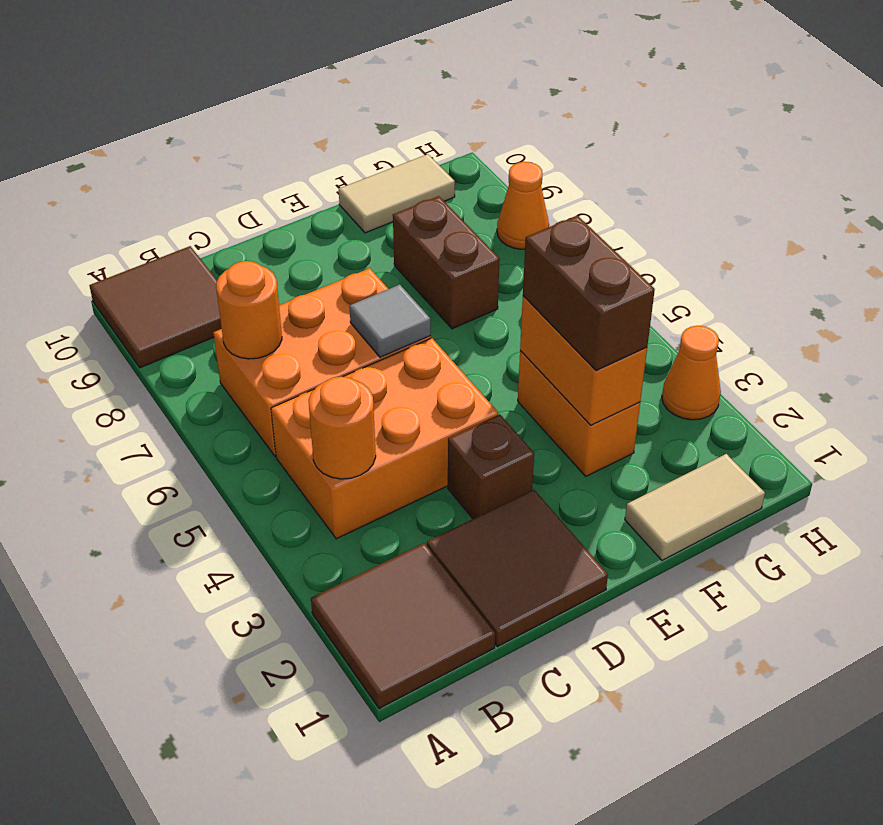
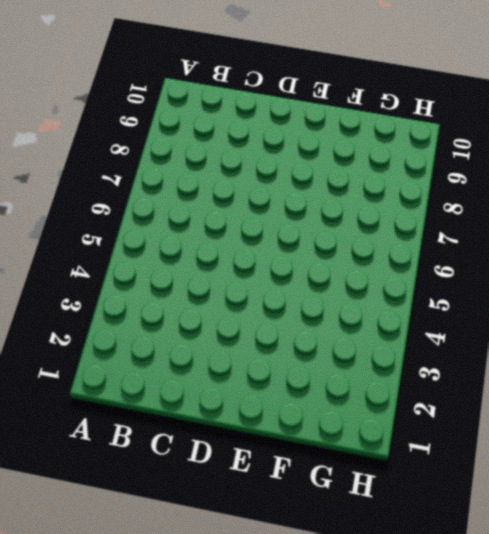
none -> brown tile A1:B2 level 1
none -> brown tile A9:B10 level 1
none -> orange brick B4:D5 level 1

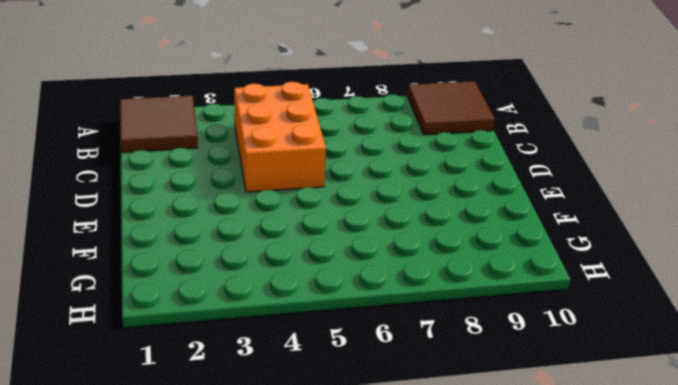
none -> orange brick B6:D7 level 1
none -> brown tile C1:D2 level 1
none -> brown brick D3 level 1

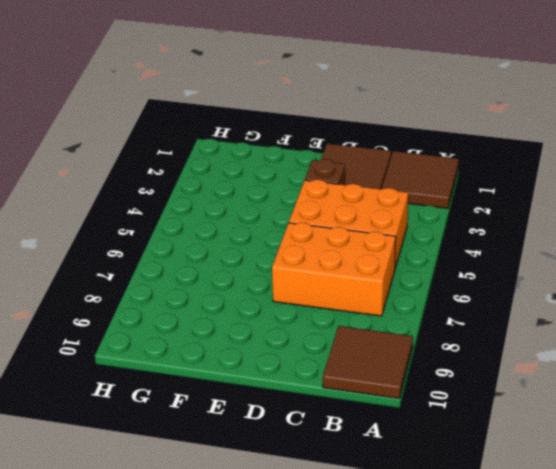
none -> tan tile F1:G1 level 1
none -> orange brick F3:F4 level 1
none -> brown brick F7:F8 level 1

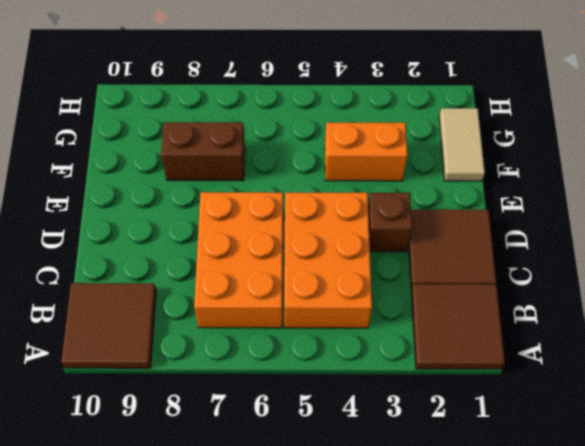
none -> tan tile F10:G10 level 1
none -> orange cone H3 level 1
none -> orange cone H8 level 1

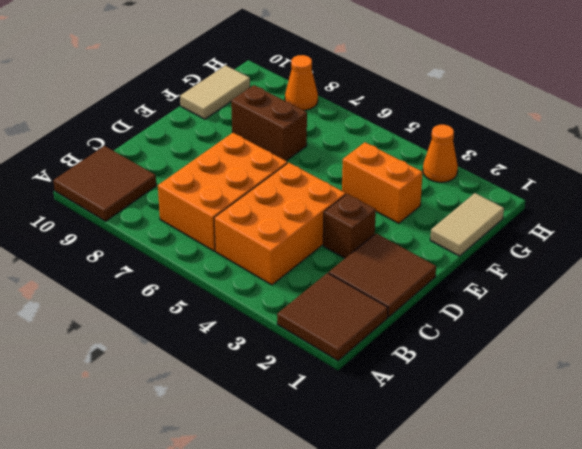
none -> orange round brick B4 level 2
none -> orange round brick B7 level 2
none -> grey tile D6 level 2

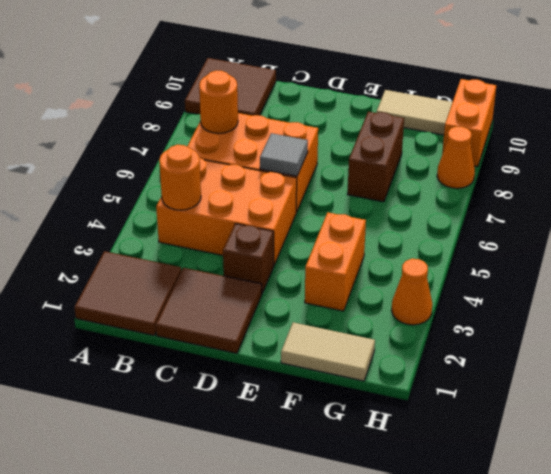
orange brick H9:H10 level 1 -> orange brick F3:F4 level 2
none -> brown brick F3:F4 level 3

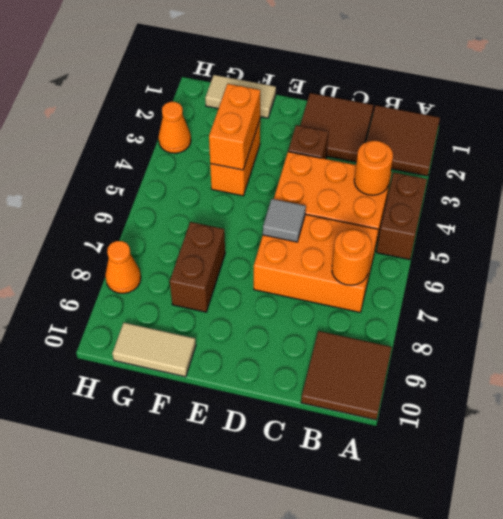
brown brick A4:A5 level 1 -> brown brick F3:F4 level 3

